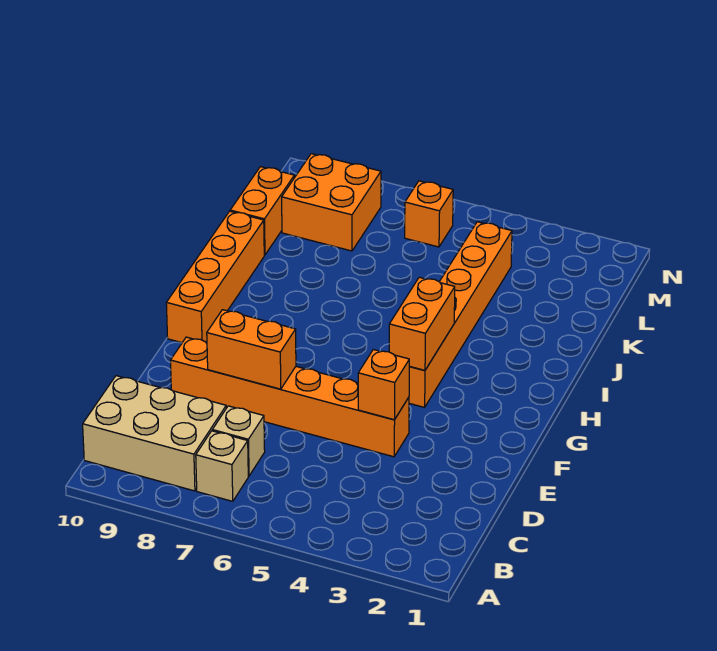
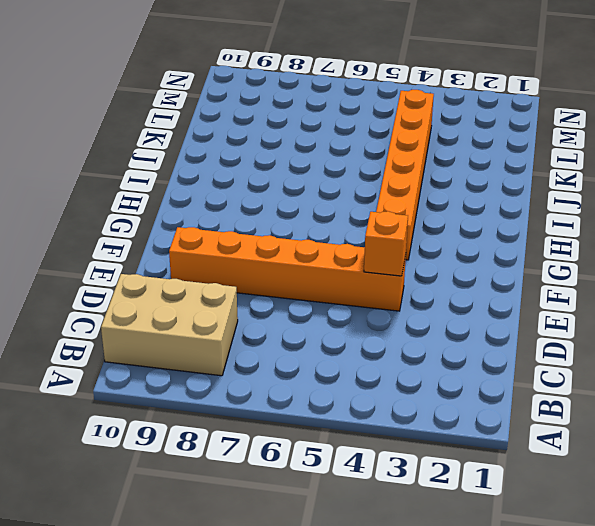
none -> tan brick B7 level 1
none -> tan brick C7 level 1
none -> orange brick G10:J10 level 1

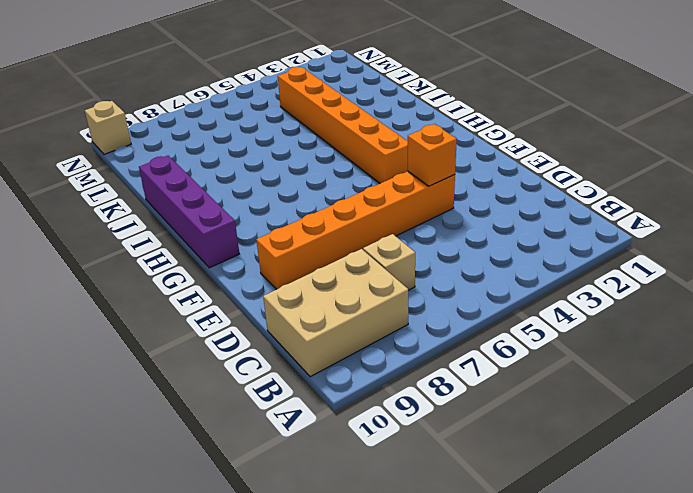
purple brick G10:J10 level 1 -> orange brick G10:J10 level 1
tan brick N10 level 1 -> tan brick B7 level 1
none -> orange brick K10:L10 level 1
none -> orange brick L8:M9 level 1
none -> orange brick M6 level 1

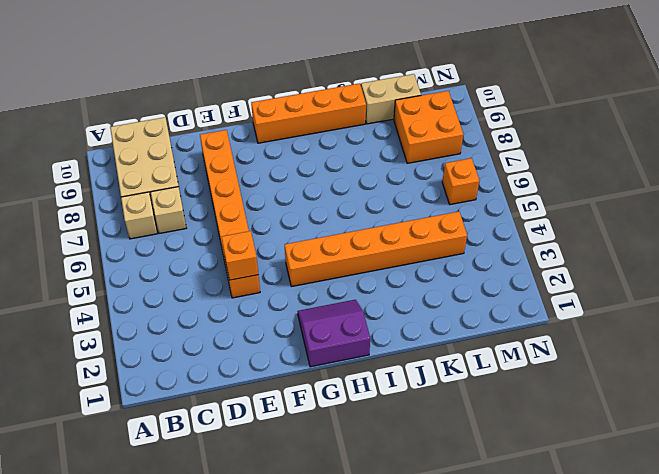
purple slope G1:H2 level 1 top 1 -> none
tan brick K10:L10 level 1 -> orange brick K10:L10 level 1
none -> orange brick E7:E8 level 2
none -> orange brick G4:H4 level 2

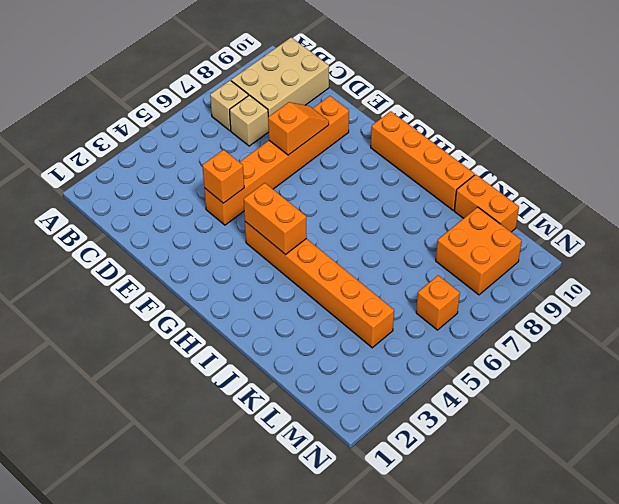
orange slope E7:E8 level 2 top 7 -> orange brick E7:E8 level 2

